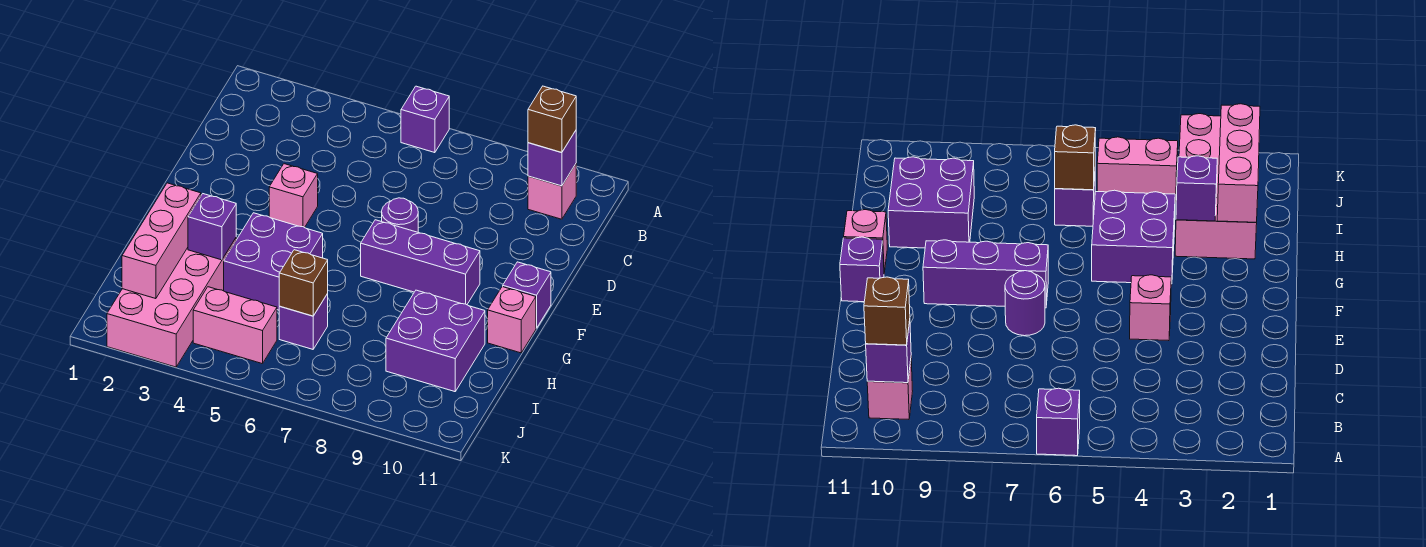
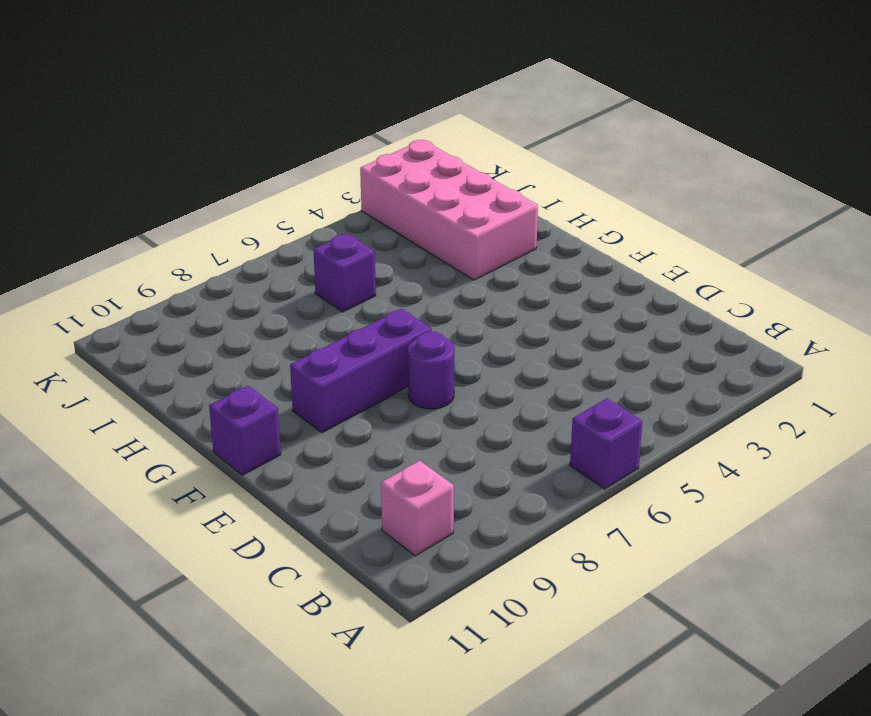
none -> pink brick E4 level 1
none -> purple brick G4:H5 level 1
none -> pink brick G11 level 1

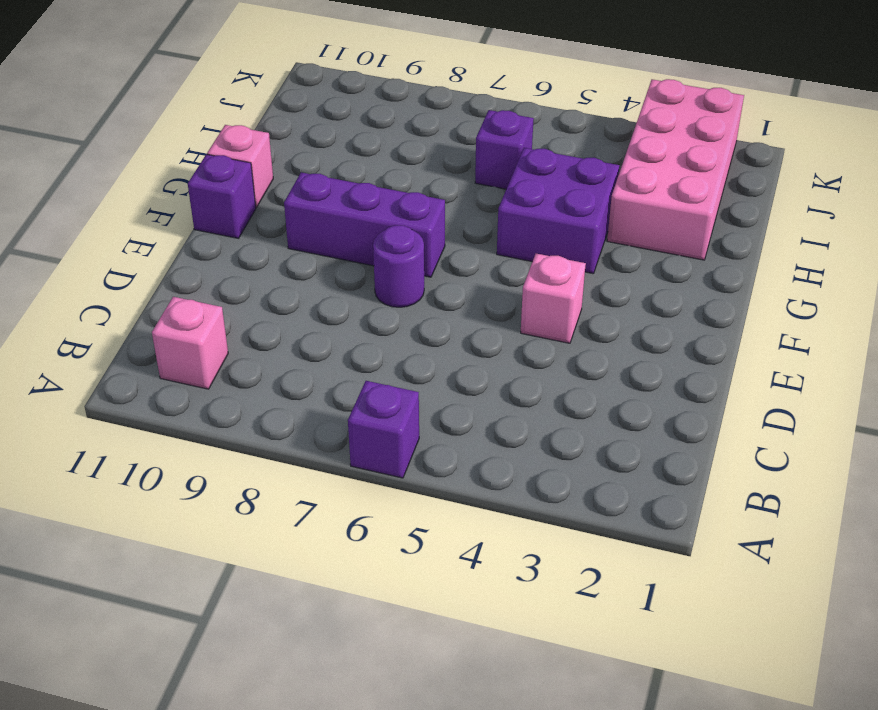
none -> purple brick H9:I10 level 1
none -> pink brick J4:J5 level 1
none -> purple brick B10 level 2

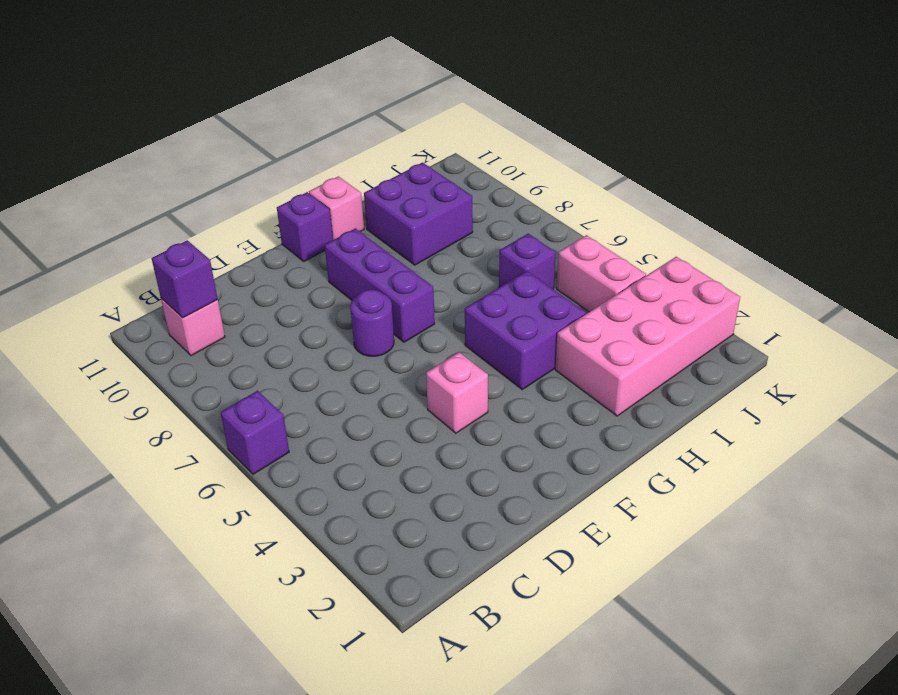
none -> pink brick H2:J2 level 2
none -> purple brick H3 level 2
none -> brown brick I6 level 2

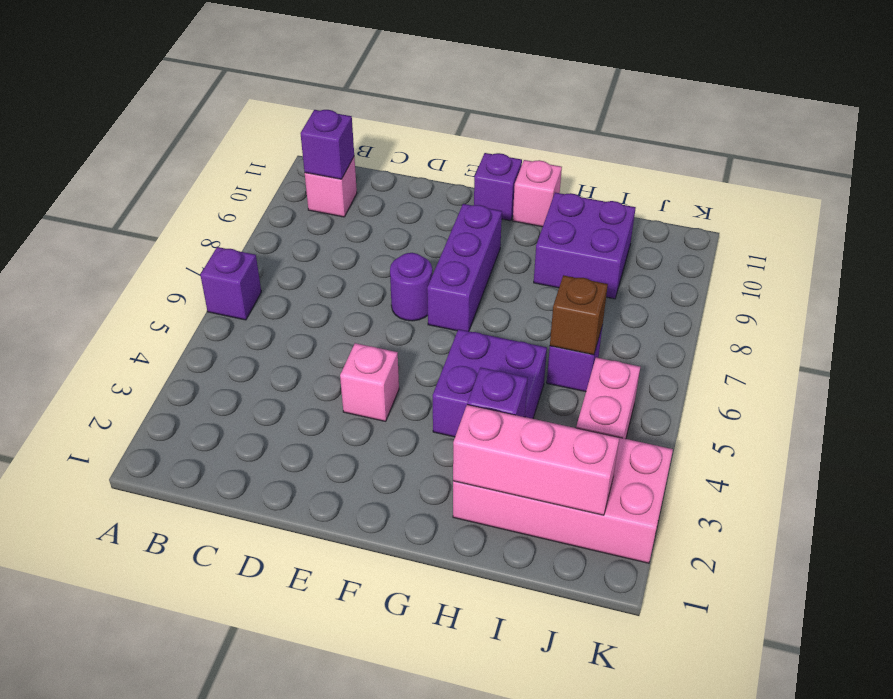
none -> brown brick B10 level 3

